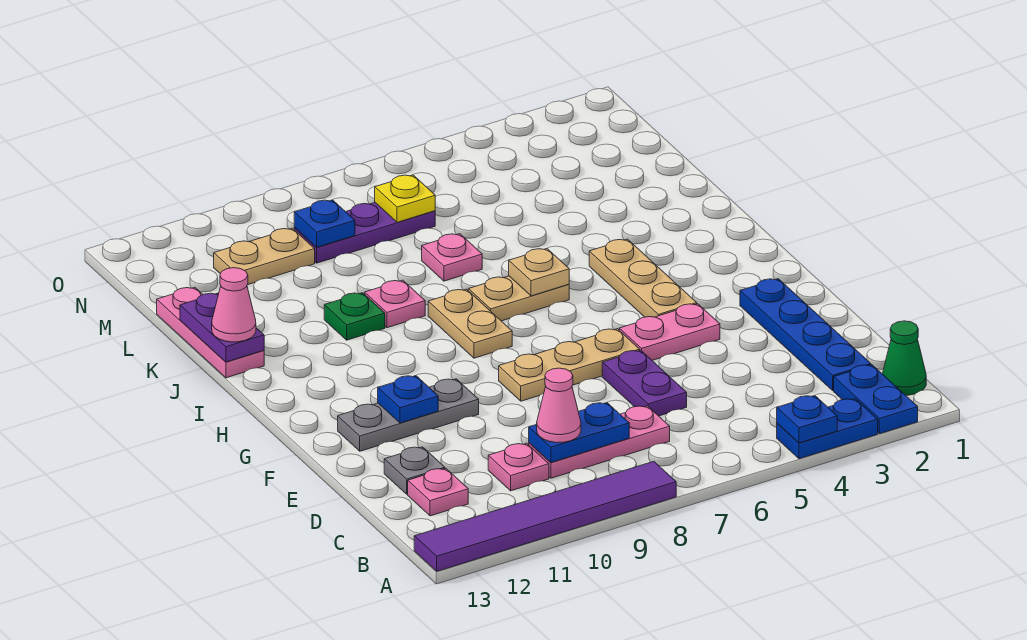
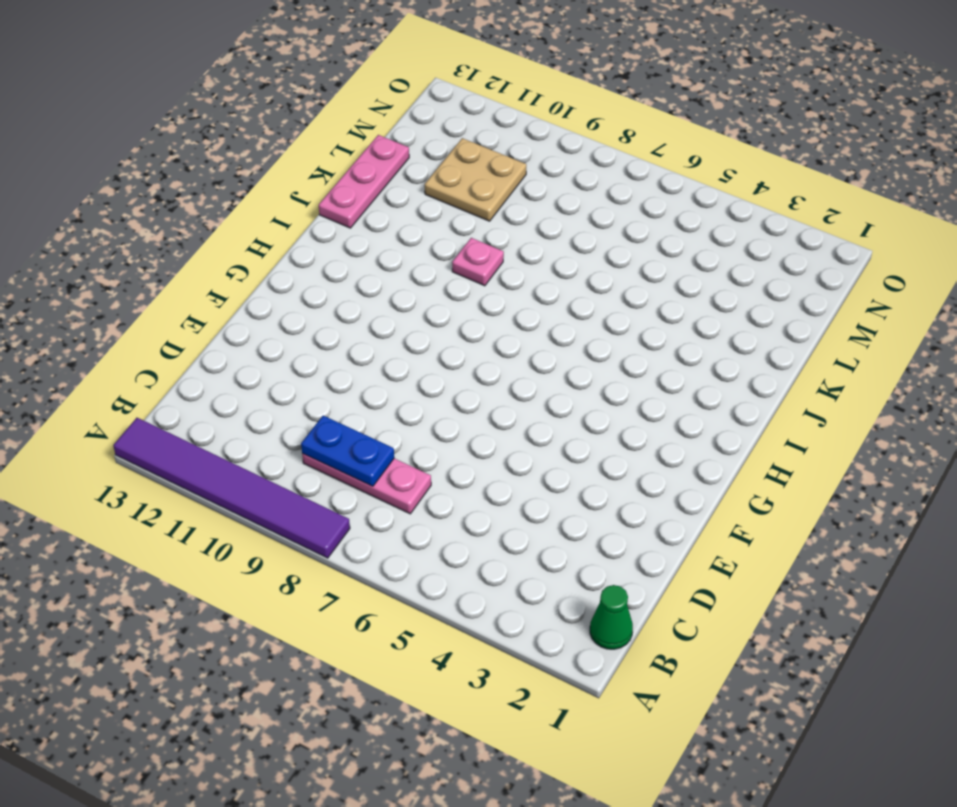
tan plate L10:M11 level 1 -> tan plate M10:M11 level 1
none -> blue plate A2:B2 level 1
none -> blue plate A3:A4 level 1
none -> blue plate C2:F2 level 1
none -> pink plate C10 level 1

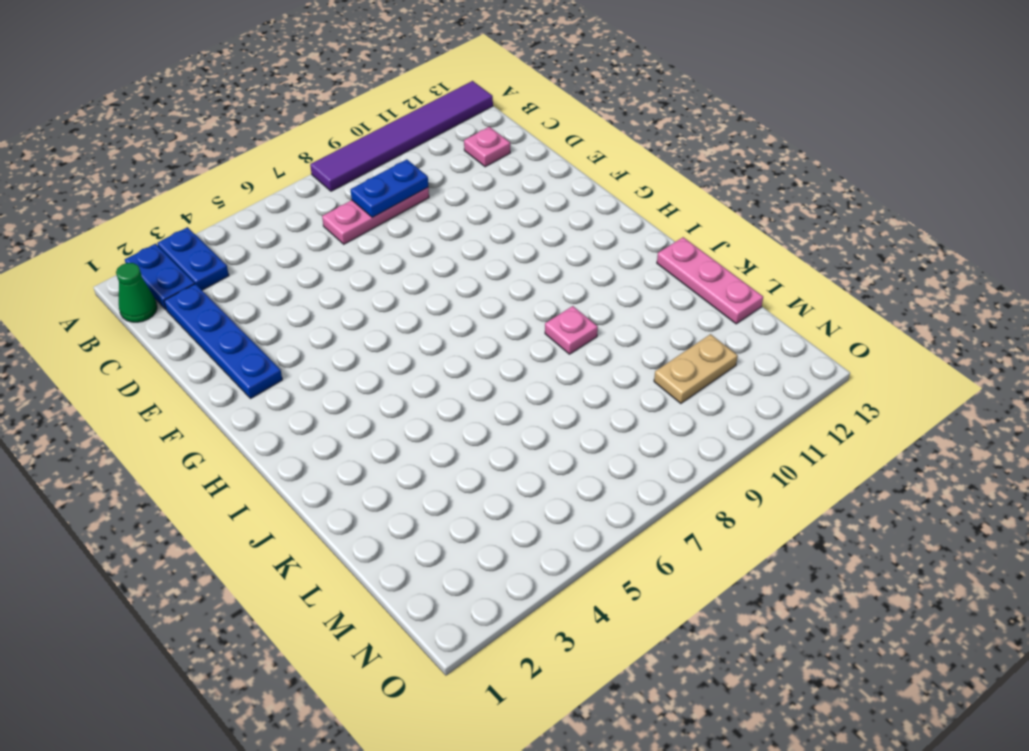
blue plate A3:B3 level 1 -> blue plate A3:A4 level 1
none -> pink plate C10 level 1
none -> purple plate D6:E6 level 1
none -> grey plate D12 level 1
none -> pink plate F4:F5 level 1

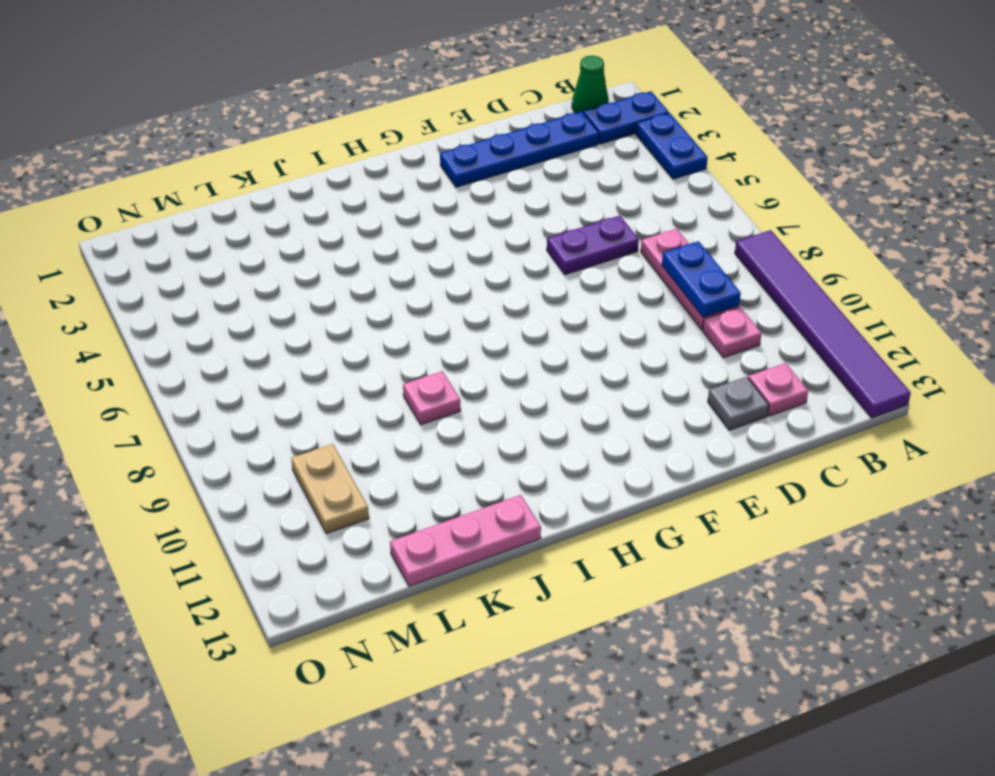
none -> pink plate F4:F5 level 1
none -> tan plate F6:F8 level 1
none -> grey plate F10:F12 level 1
none -> tan plate G4:I4 level 1

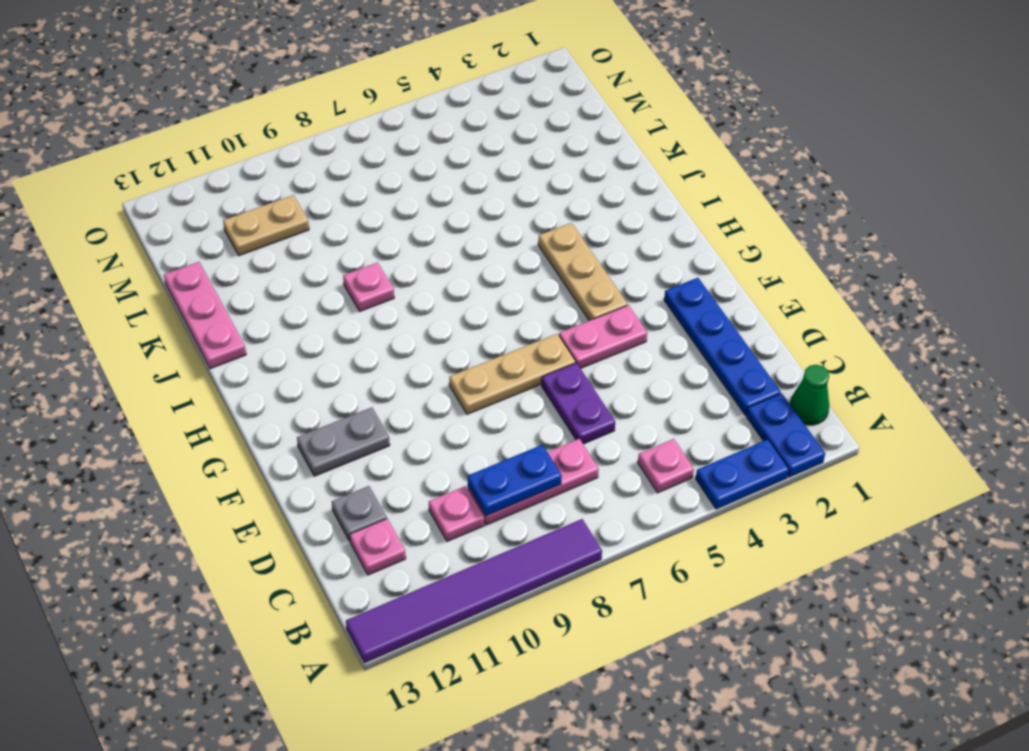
pink plate B5 level 1 -> pink plate K7 level 1
grey plate F11:F12 level 1 -> grey plate F10:F12 level 1
none -> tan plate H8:I8 level 1
none -> tan plate I6:I7 level 1
none -> green plate J10 level 1
none -> purple plate M7:M9 level 1

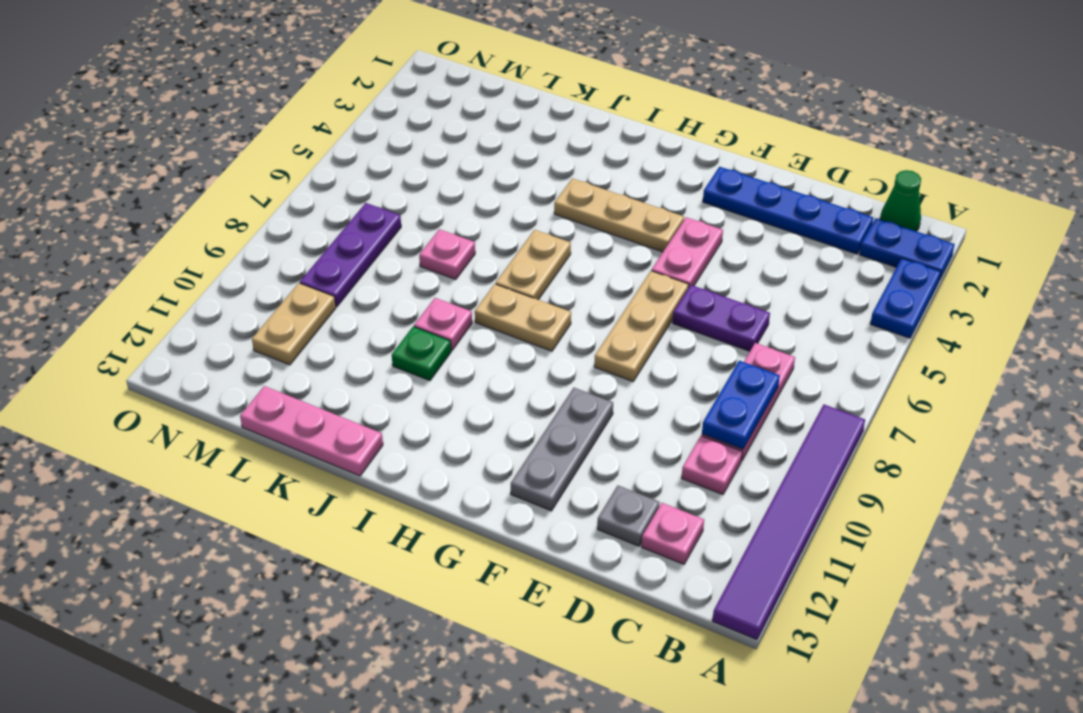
none -> blue plate A4 level 2
none -> blue plate F11 level 2
none -> tan plate I6 level 2
none -> purple plate J13:K13 level 2

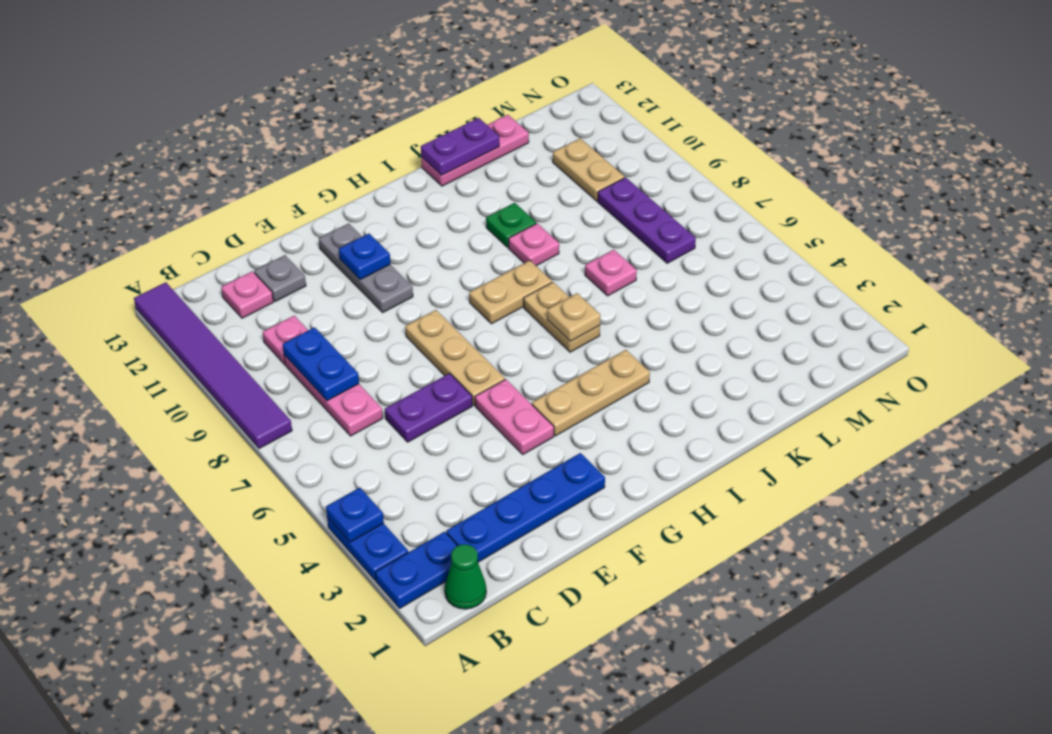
none -> yellow plate M7 level 2
none -> blue plate M9 level 2
none -> pink cone C9 level 3
none -> pink cone J13 level 3

